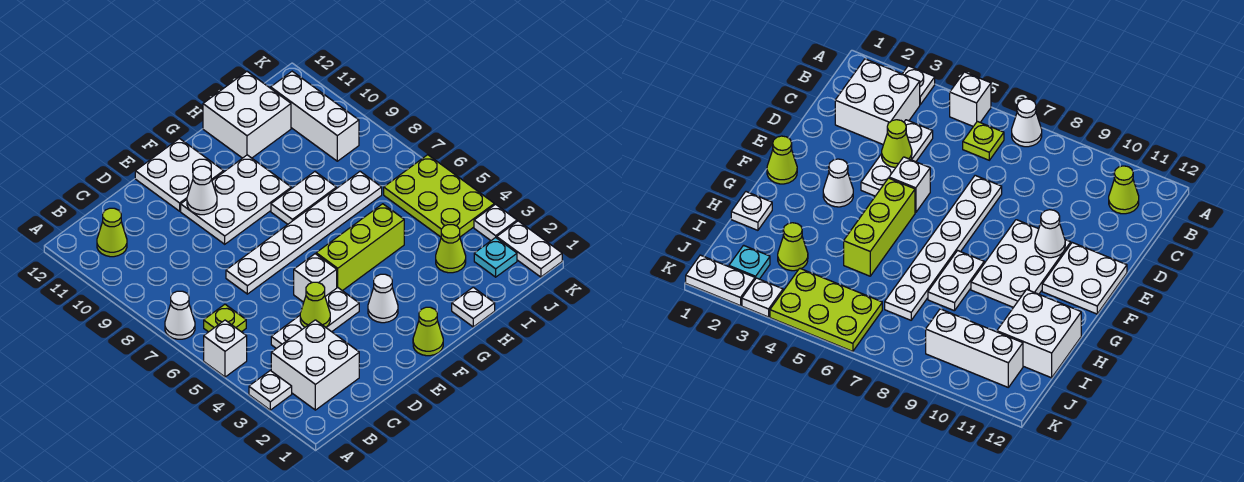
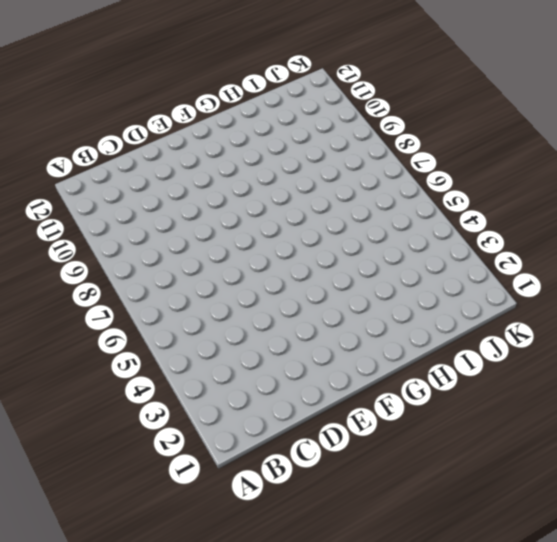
none -> white plate A3 level 1
none -> white brick A5 level 1
none -> white cone A7 level 1

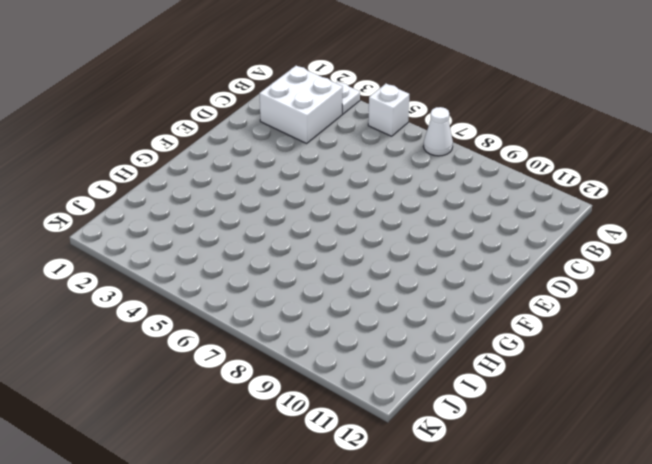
none -> lime plate B6 level 1
none -> lime cone B11 level 1
none -> white plate C4:E4 level 1

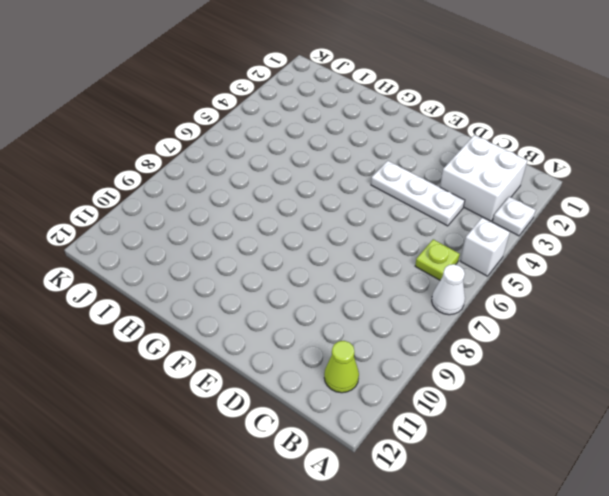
none -> white plate D7:I7 level 1
none -> white brick E5 level 1
none -> white plate E9:G10 level 1

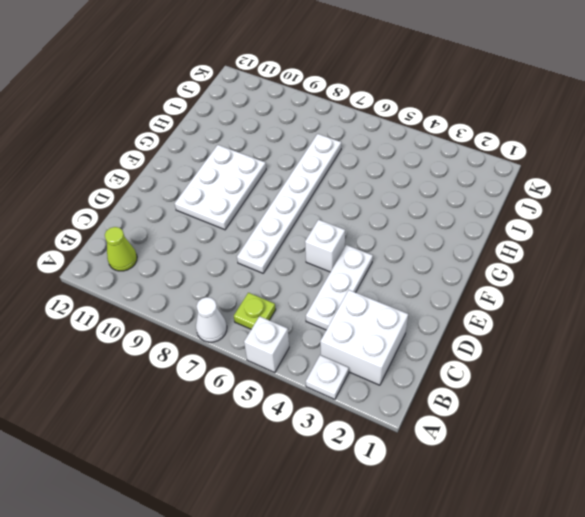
none -> white plate E11:F12 level 1
none -> lime cone F1 level 1
none -> white cone F3 level 1

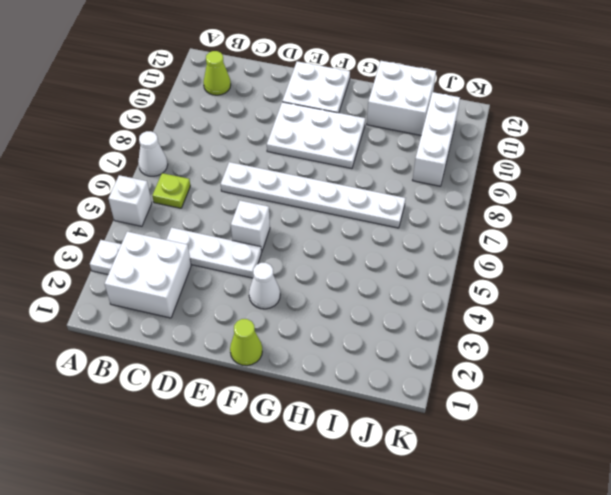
none -> lime brick F5:H5 level 1
none -> white plate G8:H8 level 1
none -> white plate H1 level 1

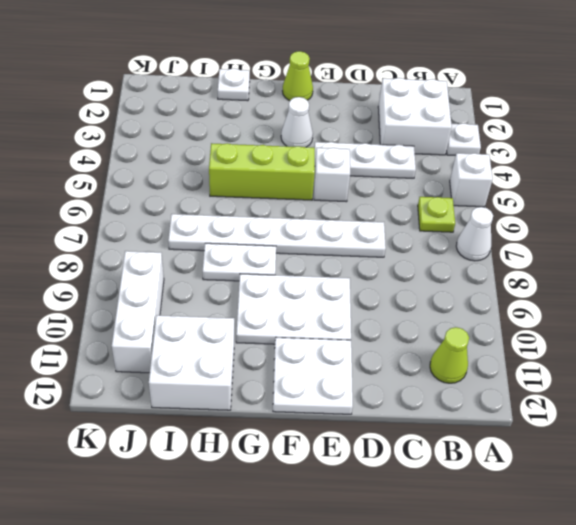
none -> lime cone I3 level 1
none -> cyan plate J2 level 1
none -> lime plate J4:K6 level 1

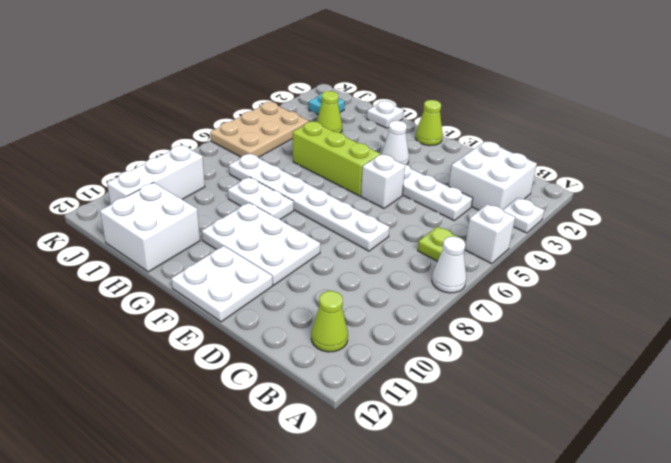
tan plate J4:K6 level 1 -> lime plate J4:K6 level 1
none -> white plate K1:K2 level 1
none -> white plate K3 level 1
none -> lime cone D4 level 2

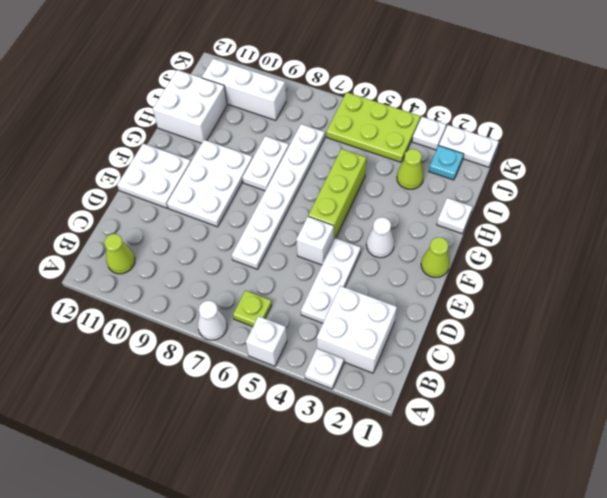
none -> lime cone D4 level 2
none -> white cone E10 level 2

